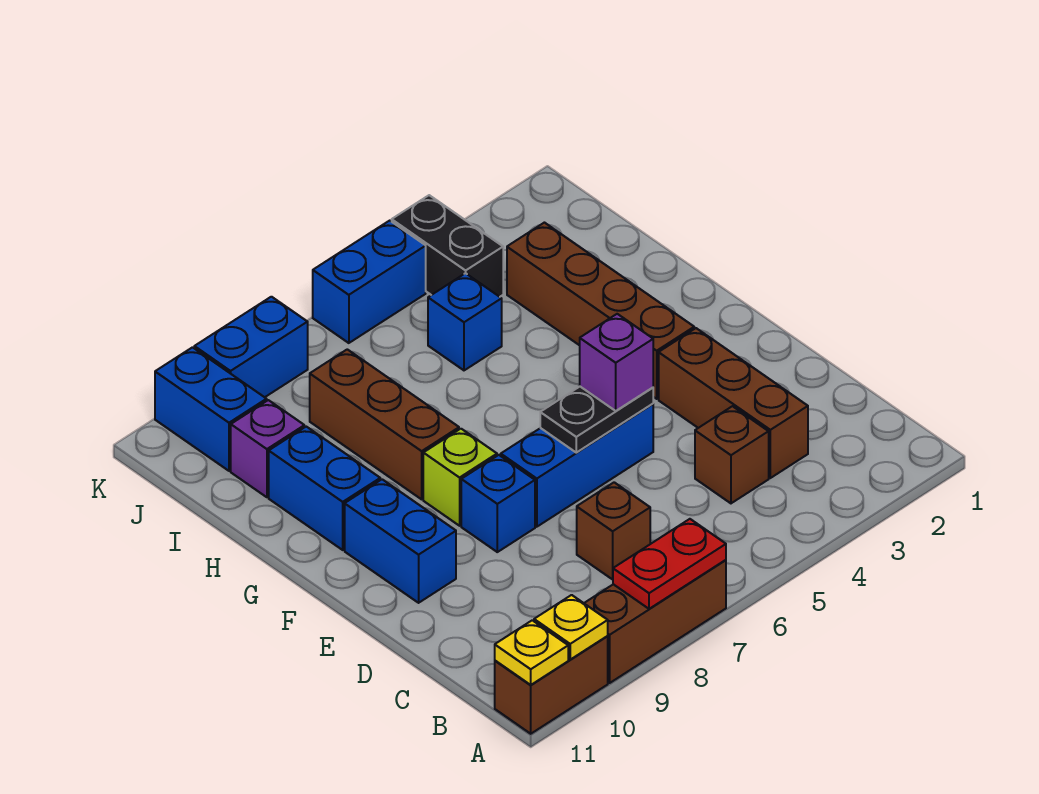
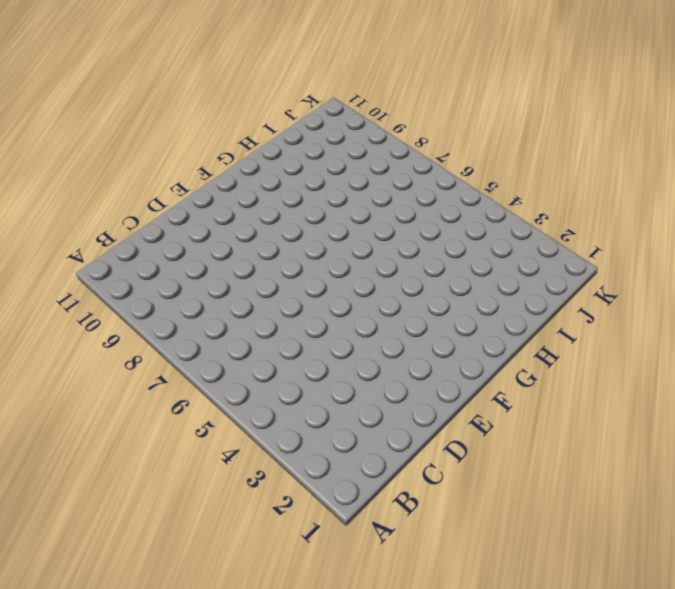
none -> brown brick A7:A9 level 1
none -> brown brick A10:A11 level 1
none -> brown brick C3:E3 level 1

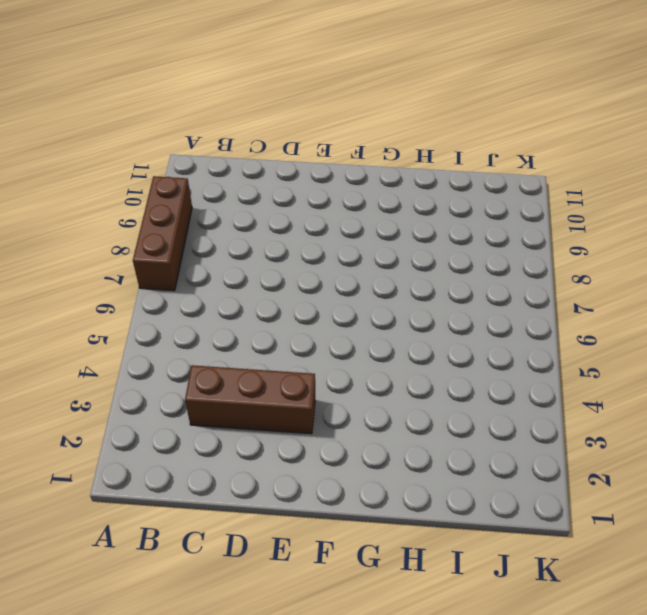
none -> brown brick A10:A11 level 1
none -> brown brick C4 level 1
none -> brown brick C7 level 1

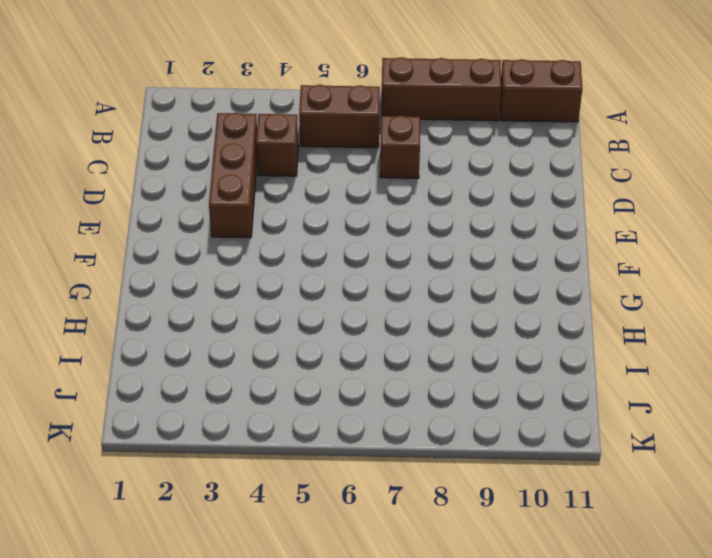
brown brick B5:B6 level 1 -> none
none -> blue brick E5:E7 level 1
none -> blue brick E8 level 1
none -> blue brick E10:F10 level 1

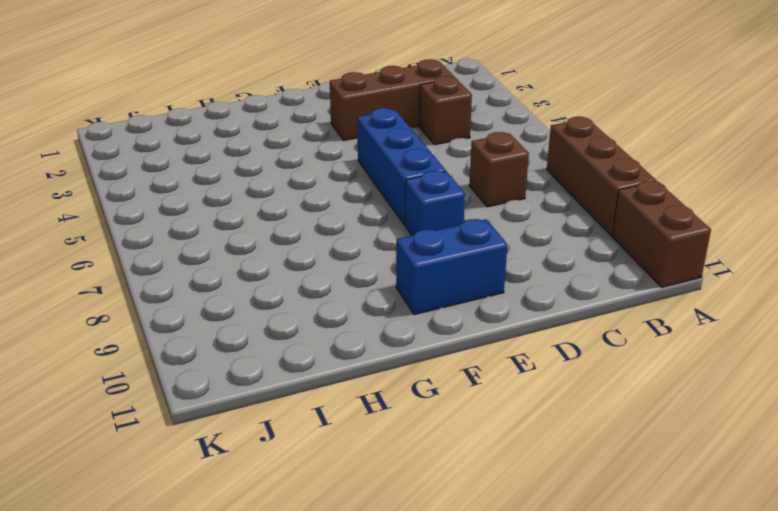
none -> brown brick F3:I3 level 1
none -> lime brick F8 level 1
none -> brown brick G8:I8 level 1

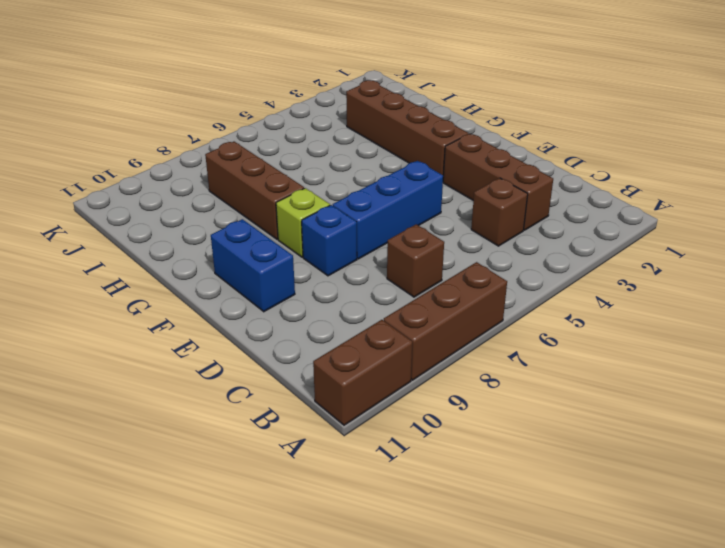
none -> blue brick G10:H10 level 1
none -> blue brick I5 level 1
none -> purple brick I10 level 1

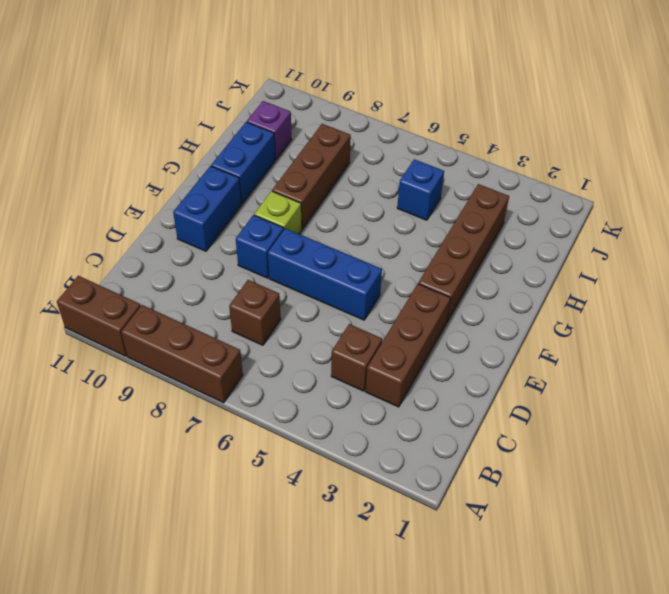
none -> black brick J4:K4 level 1
none -> blue brick J10:K10 level 1
none -> blue brick K5:K6 level 1

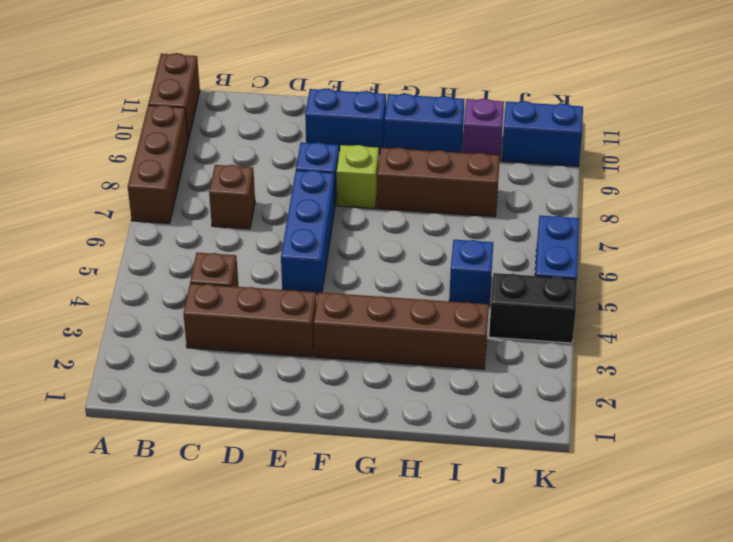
none -> blue brick K8:K9 level 1
none -> red plate A7:A8 level 2
none -> yellow plate A10 level 2

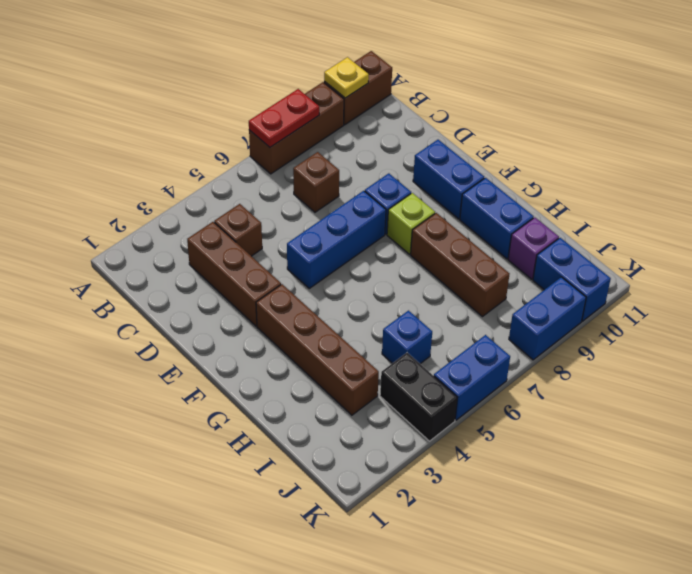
none -> yellow plate A11 level 2
none -> black plate E5:E6 level 2
none -> purple brick E5 level 3

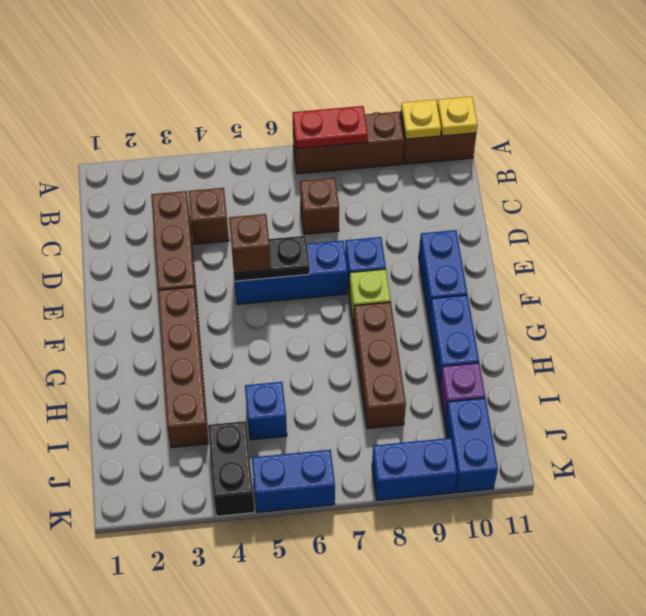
brown brick E5 level 3 -> purple brick E5 level 3

